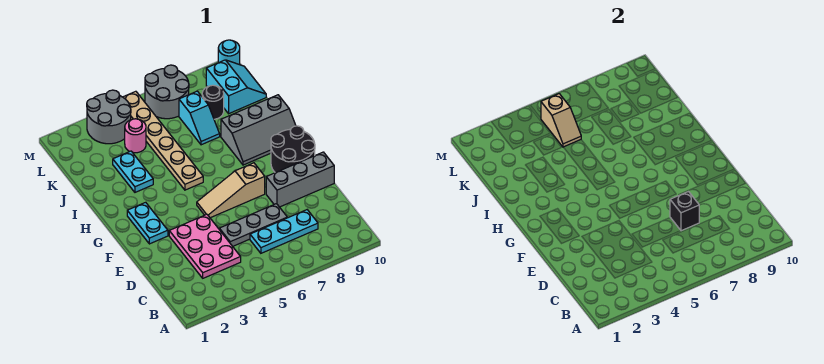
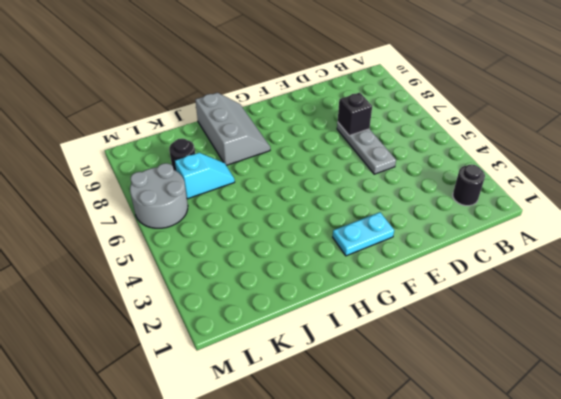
black round brick B2 level 1 -> none
none -> pink plate C3:E4 level 1
none -> cyan plate C6:C8 level 1
none -> grey brick E8:E10 level 1

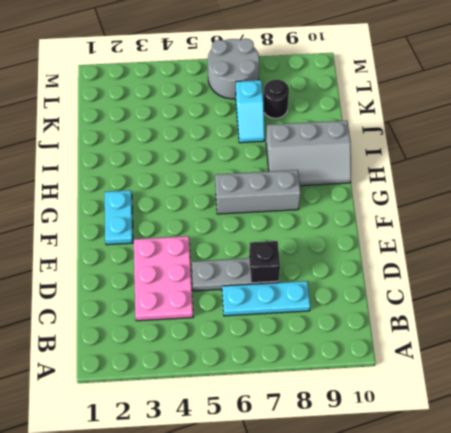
grey brick G6:G8 level 1 -> grey brick E8:E10 level 1
none -> tan slope F5:F7 level 1 top 7
none -> black round brick F9:G10 level 1
none -> tan plate H5:M5 level 1

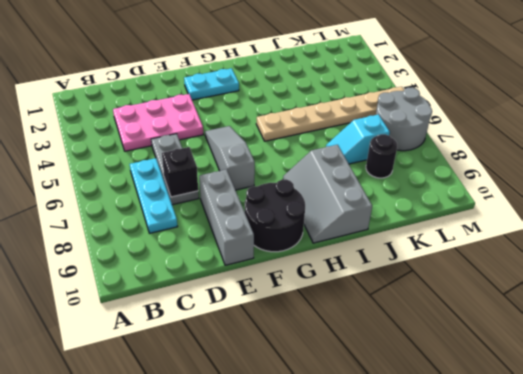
grey slope F5:F7 level 1 top 7 -> tan slope F5:F7 level 1 top 7
none -> cyan plate I3:J3 level 1
none -> pink round brick K4 level 1
none -> cyan slope K9:L10 level 1 top 9

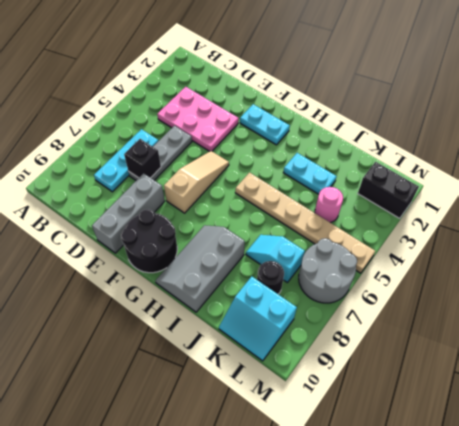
black brick L2:M2 level 1 -> none
none -> grey round brick L3:M4 level 1
none -> cyan round brick M10 level 1
none -> tan slope K5:L5 level 2 top L

